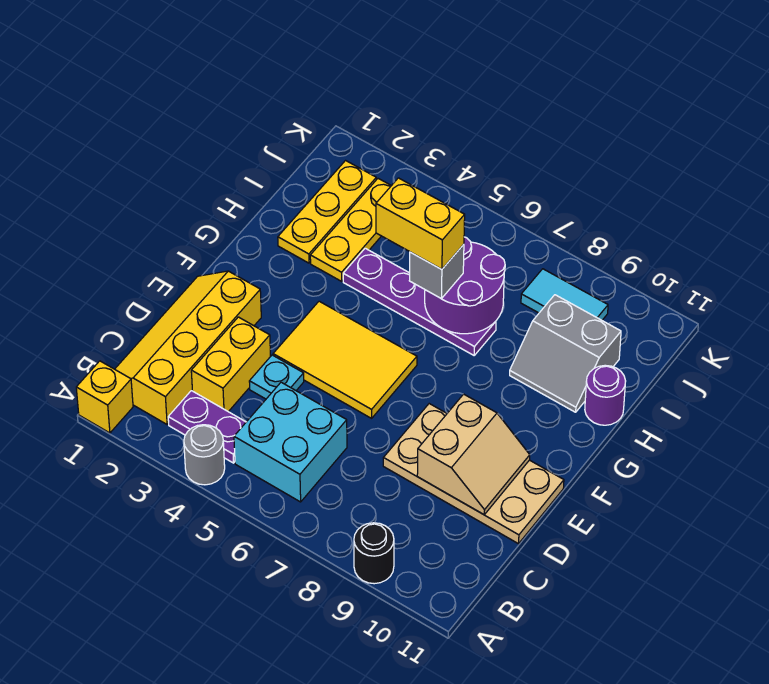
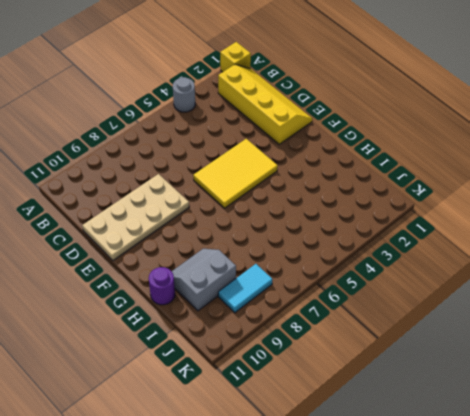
none -> black round brick A9 level 1
none -> purple plate B3:B4 level 1
none -> cyan brick B5:C6 level 1

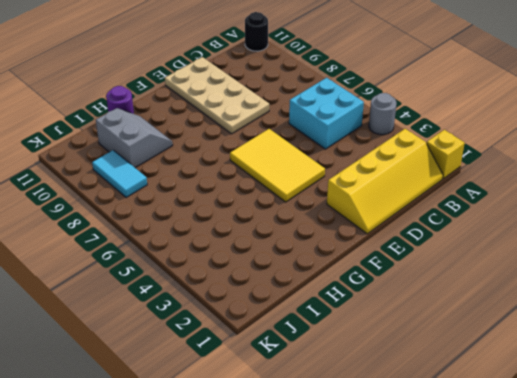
black round brick A11 level 1 -> black round brick A9 level 1
none -> purple plate B3:B4 level 1
none -> yellow brick C3:D3 level 1
none -> cyan plate D4 level 1

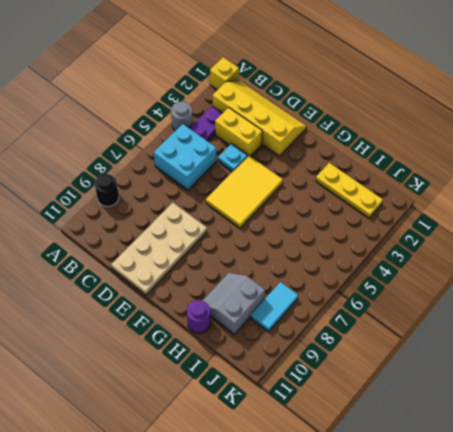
none -> yellow plate H3:J3 level 1
none -> purple plate H4:H7 level 1
none -> tan slope D9:E10 level 2 top 9

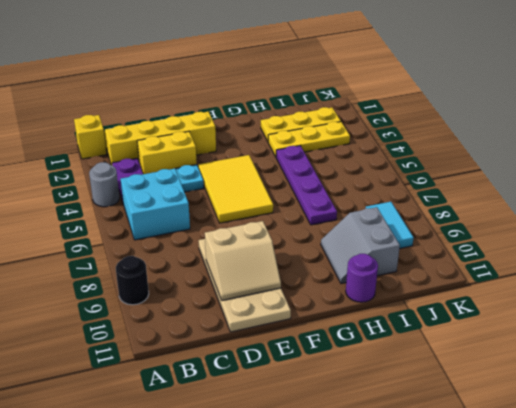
none -> purple round brick H6:I7 level 2
none -> grey brick H6 level 3
none -> yellow brick H5:H6 level 4

